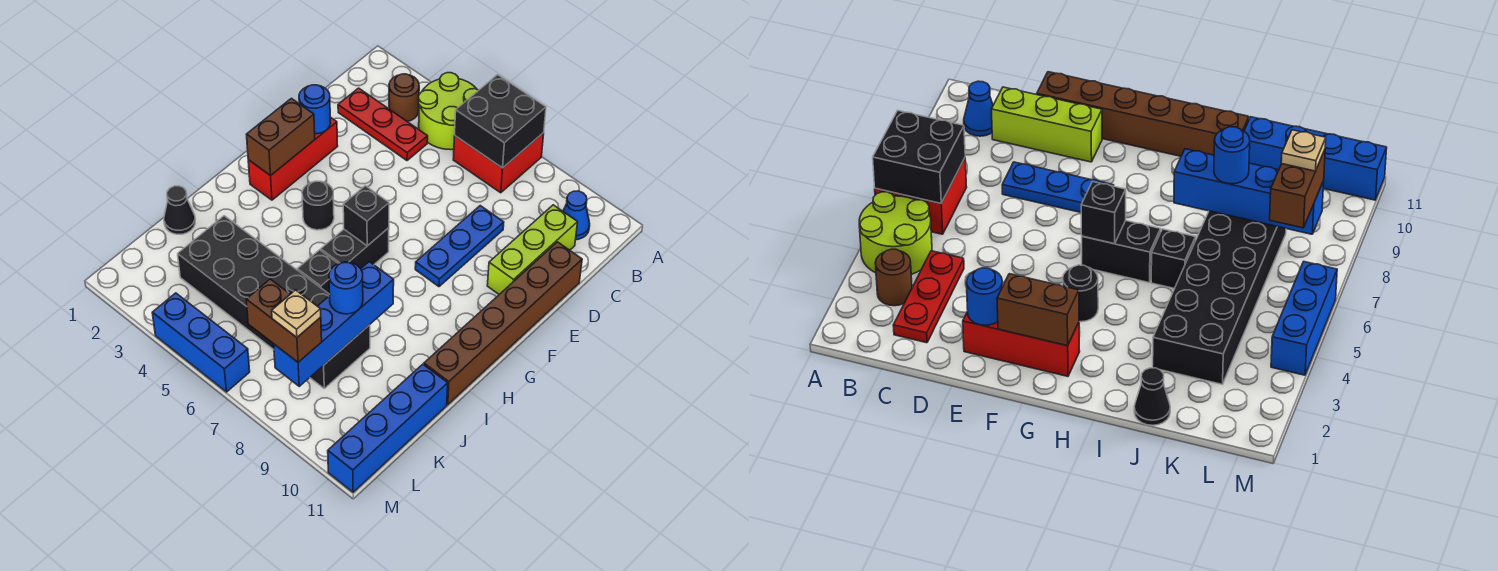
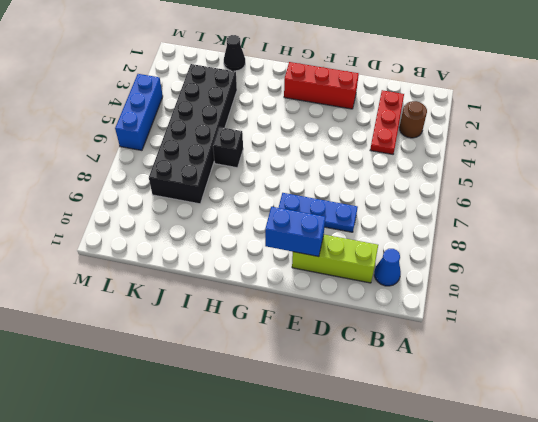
blue brick E10:F10 level 2 -> none
none -> lime round brick A4:B5 level 1
none -> red brick A6:B7 level 1
none -> brown brick D11:I11 level 1

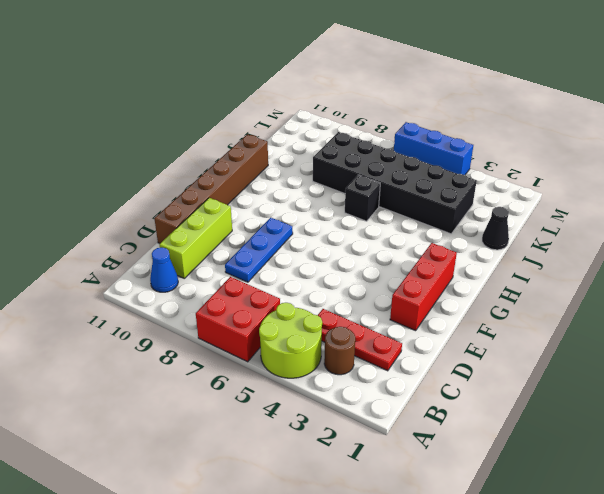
none -> black round brick G4 level 1
none -> black brick G6:H6 level 1
none -> blue brick J11:M11 level 1

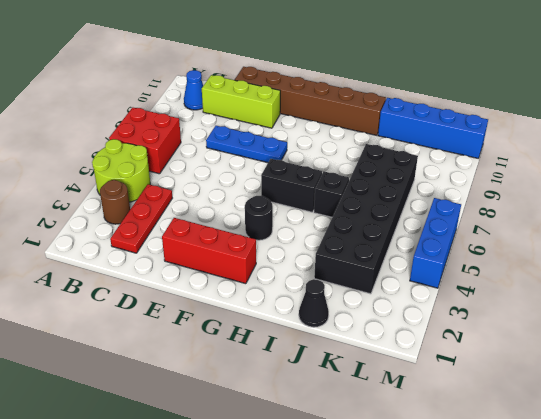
none -> black brick A6:B7 level 2
none -> blue round brick E2 level 2
none -> brown brick F2:G2 level 2

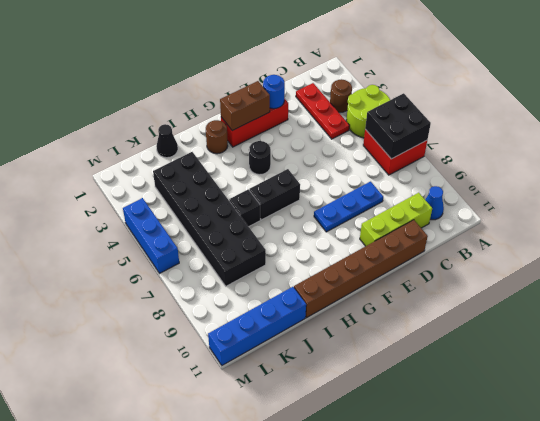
brown round brick H2 level 1 -> none
none -> black brick G6 level 2
none -> blue brick I8:L8 level 2
none -> blue round brick J8 level 3

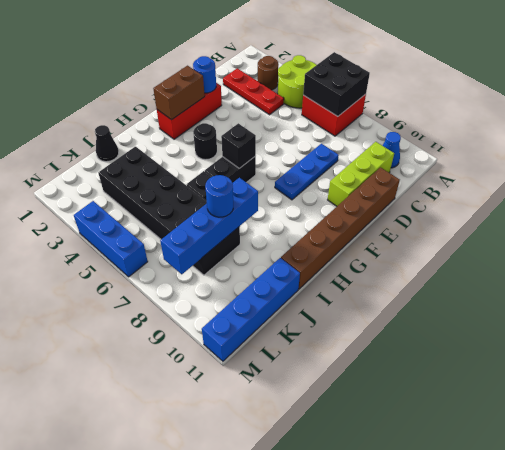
none -> brown brick L7:L8 level 3
none -> tan plate L8 level 4

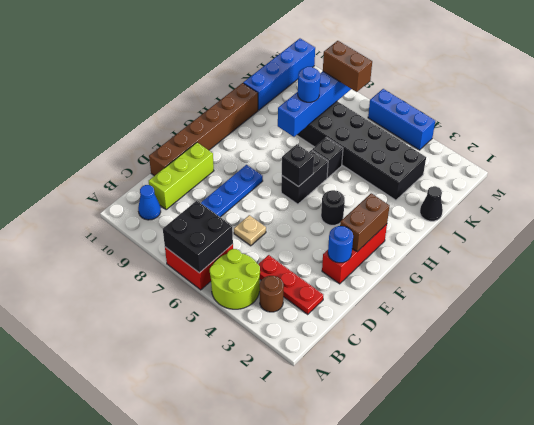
tan plate D6 level 1 -> tan plate L8 level 4

